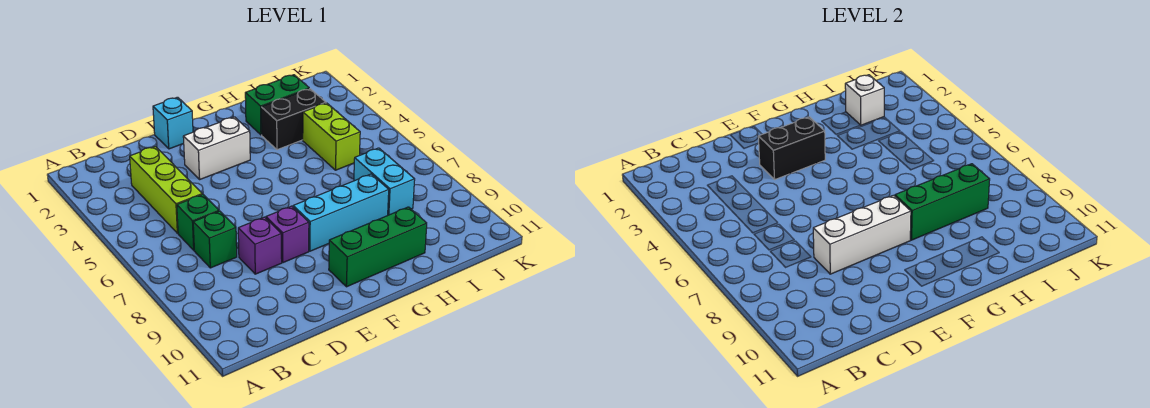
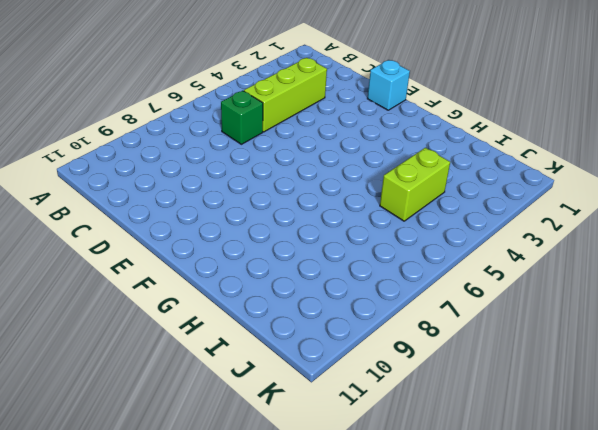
none -> green brick C7 level 1
none -> purple brick D8 level 1
none -> white brick E3:F3 level 1

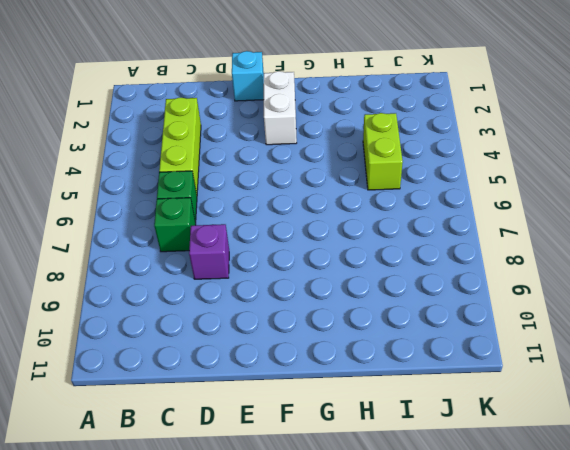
white brick F2:F3 level 1 -> white brick E3:F3 level 1
none -> purple brick E8 level 1
none -> cyan brick F8:H8 level 1
none -> green brick F10:H10 level 1

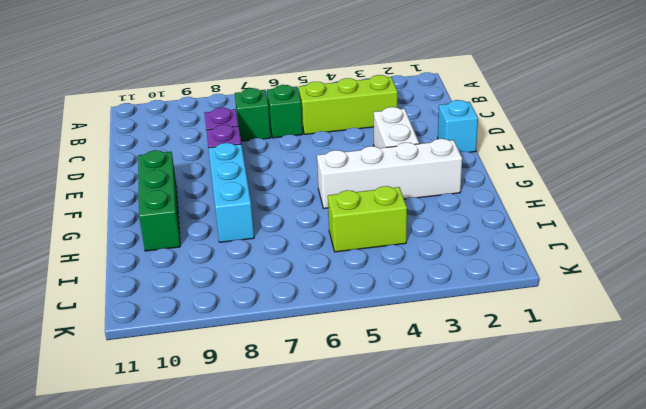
white brick G2:G5 level 1 -> none
none -> green brick H2:I2 level 1
none -> black brick H3:I3 level 1
none -> cyan brick I7:I8 level 1

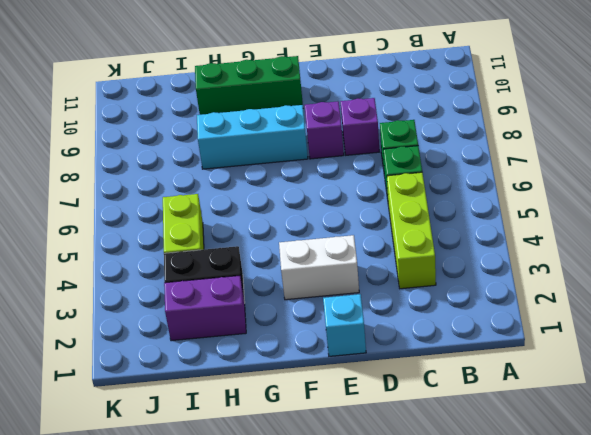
purple brick H2:I2 level 1 -> green brick H2:I2 level 1
none -> cyan brick I7:I8 level 1
none -> white brick D8:F8 level 2
none -> black brick E3:F3 level 2

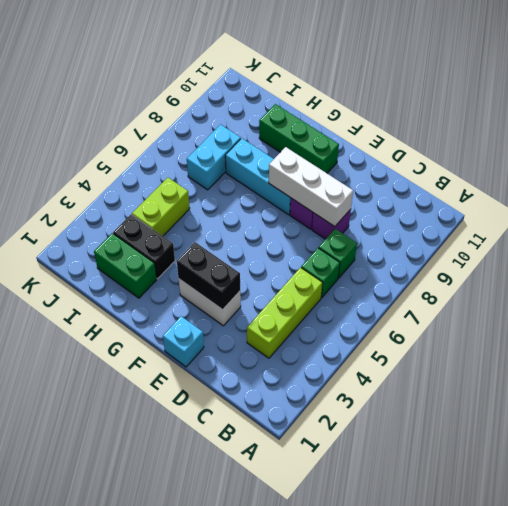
none -> green brick G8:I8 level 2
none -> white brick I2 level 2

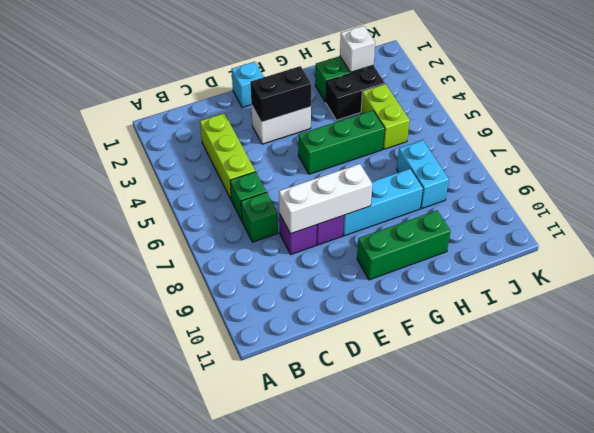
green brick F5:H5 level 1 -> green brick G8:I8 level 2

